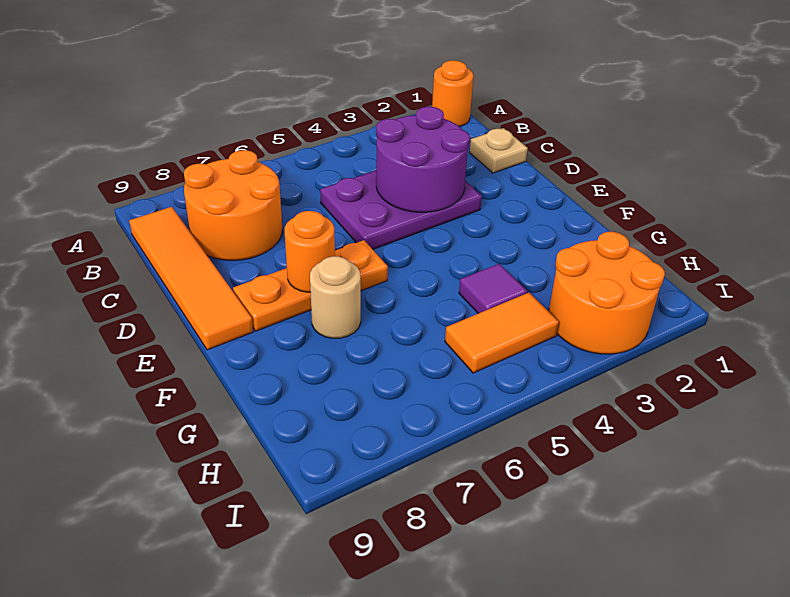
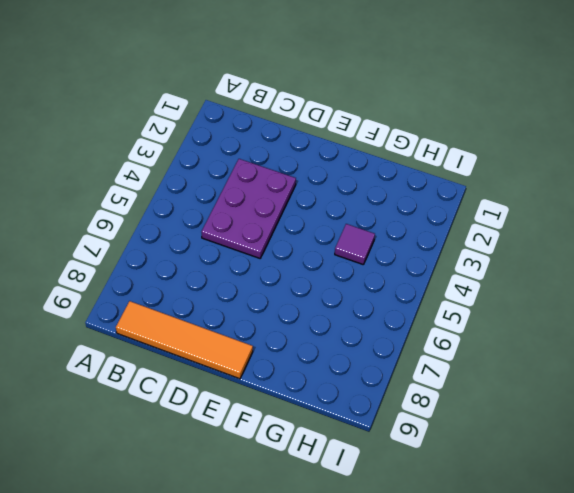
none -> orange round brick A1 level 1
none -> orange round brick B7:C8 level 1
none -> tan plate C1 level 1

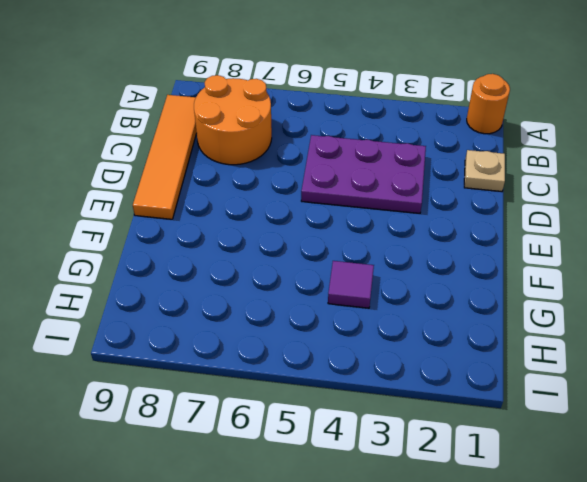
none -> orange plate E6:E8 level 1
none -> tan round brick F7 level 1
none -> orange round brick H2:I3 level 1

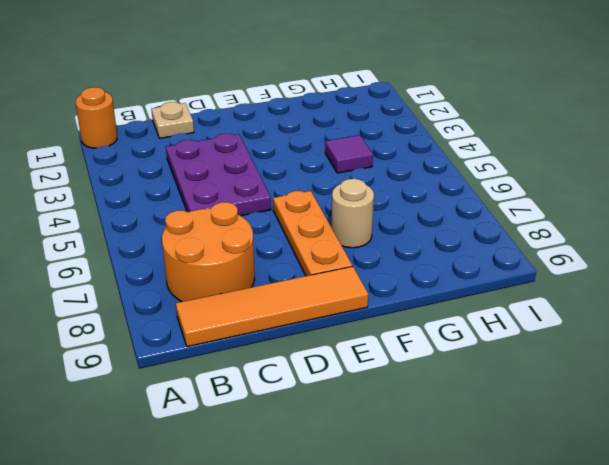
none -> orange round brick H2:I3 level 1
none -> orange tile H4:H5 level 1
none -> purple round brick C3:D4 level 2

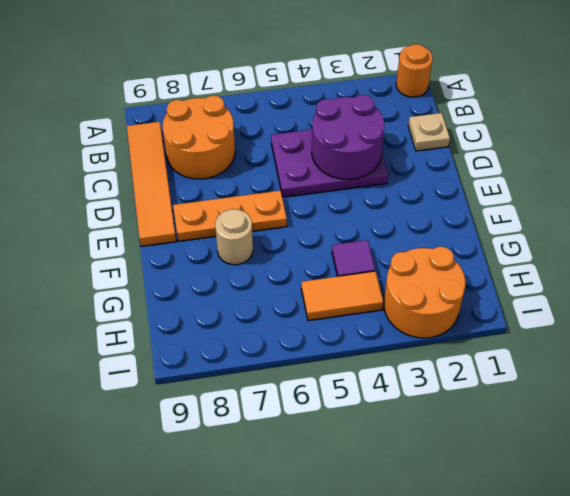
none -> orange round brick E7 level 2

